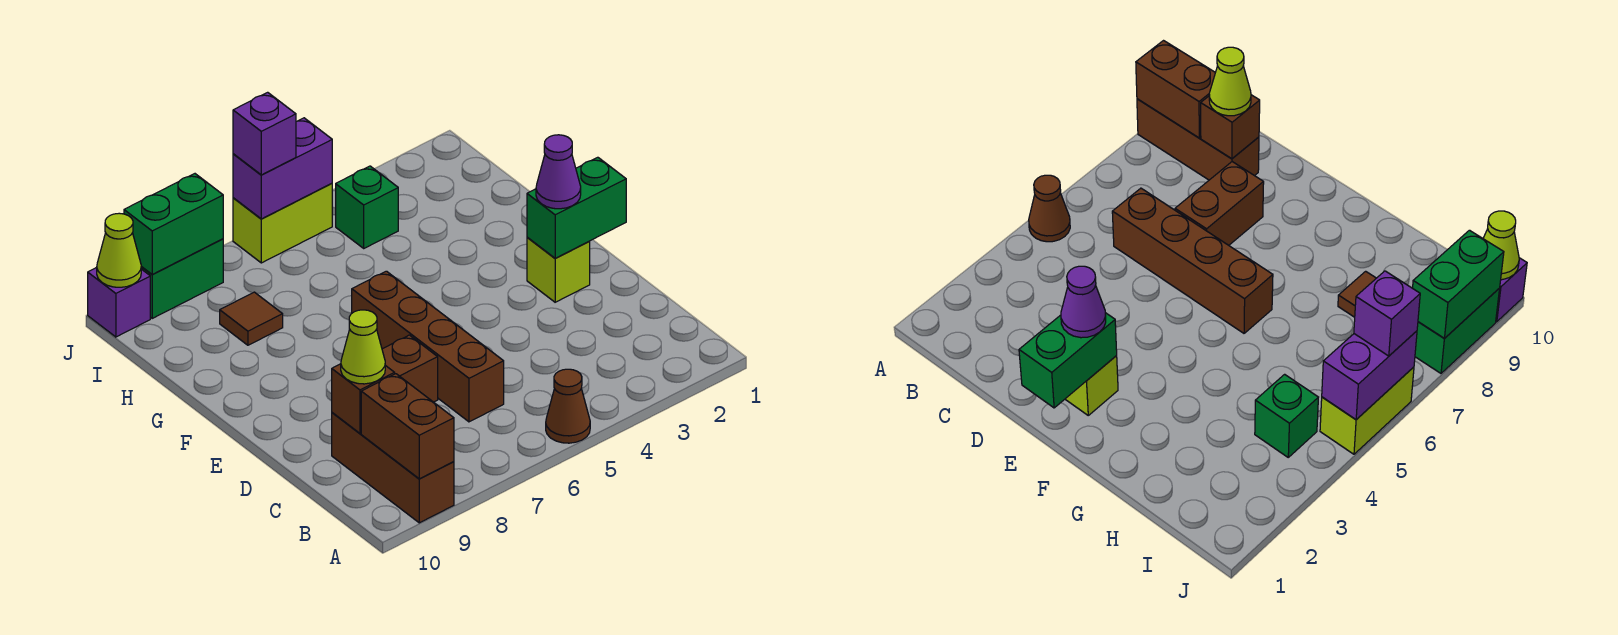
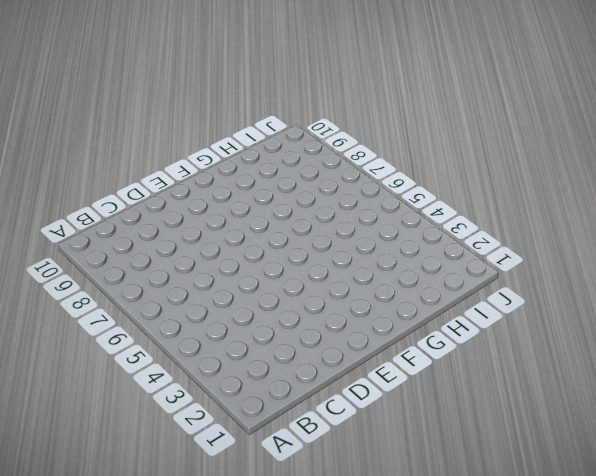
none -> brown cone A5 level 1
none -> brown brick A9:C9 level 1
none -> brown brick C6:F6 level 1

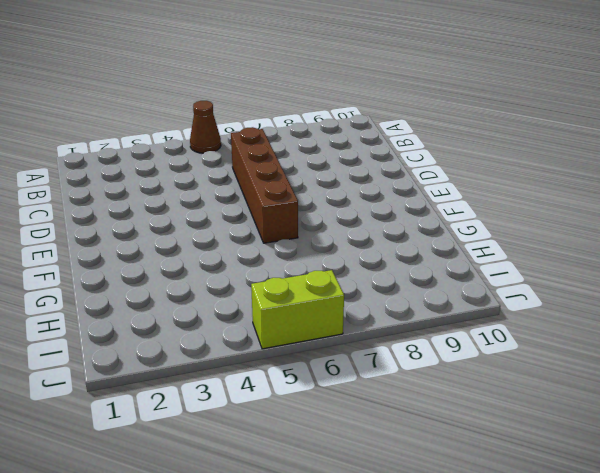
none -> brown brick A9:C9 level 1
none -> brown brick D7:D8 level 1
none -> lime brick E2 level 1

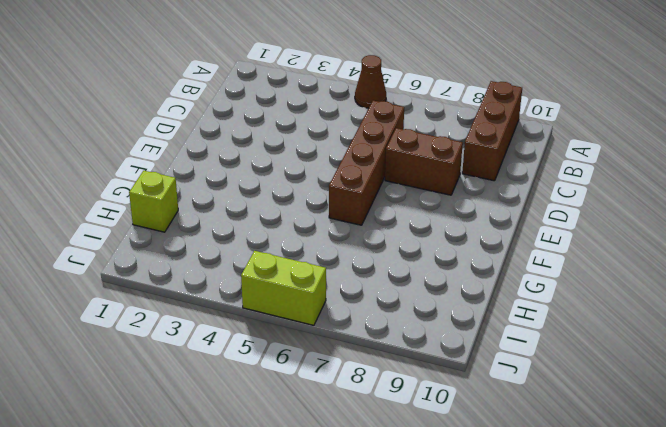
lime brick H1 level 1 -> lime brick E2 level 1
none -> brown tile H8 level 1
none -> green brick I4 level 1
none -> green brick J8:J9 level 1

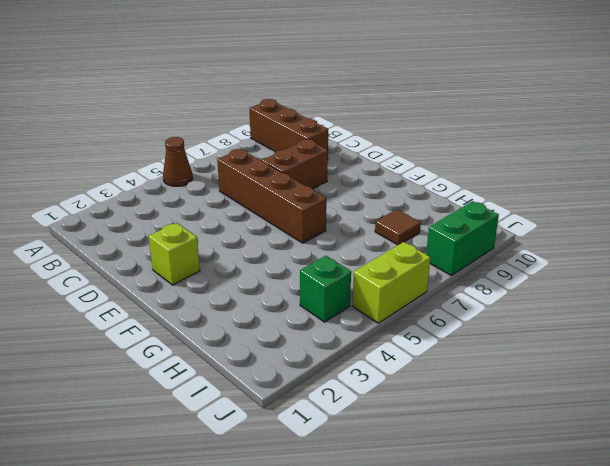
none -> purple brick J10 level 1
none -> brown brick A9:B9 level 2
none -> brown brick C9 level 2

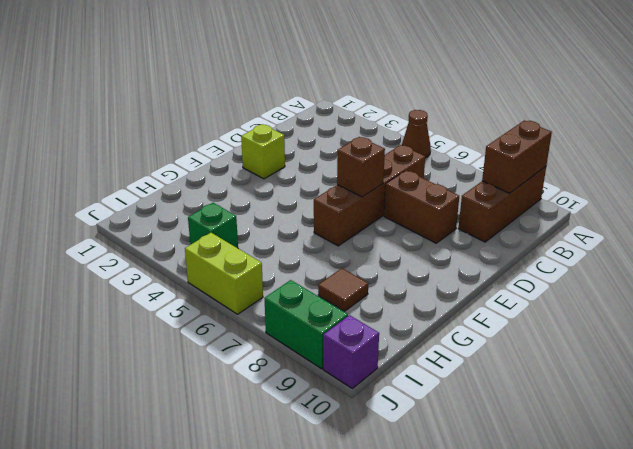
brown brick E6 level 2 -> brown brick C9 level 2
none -> green brick E1:E2 level 2
none -> purple brick J5:J6 level 2
none -> green brick J8:J9 level 2

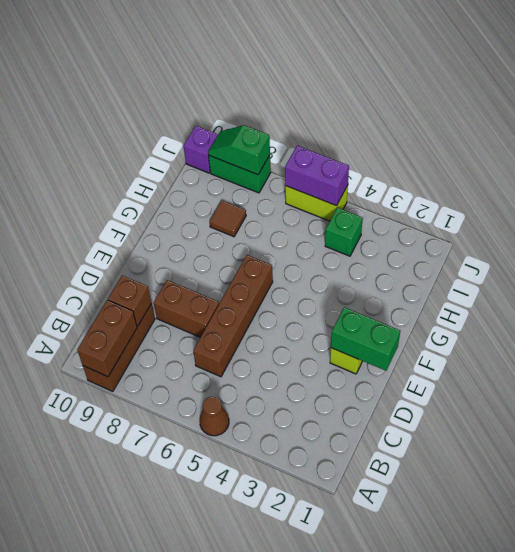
green slope J8:J9 level 2 top 8 -> green brick J8:J9 level 2
none -> lime cone J10 level 2
none -> lime cone C9 level 3
none -> purple cone E2 level 3

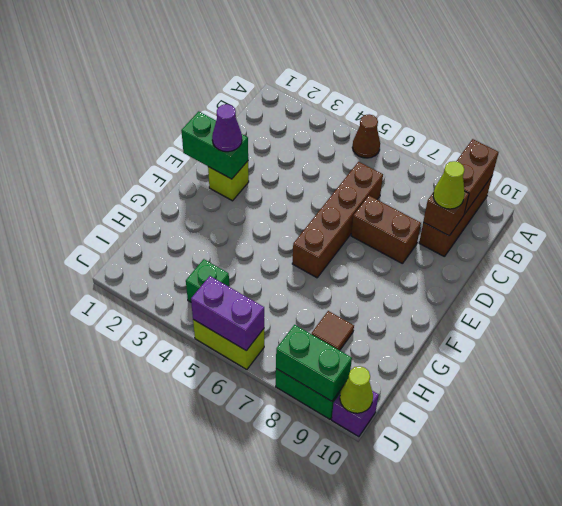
none -> purple brick J6 level 3

